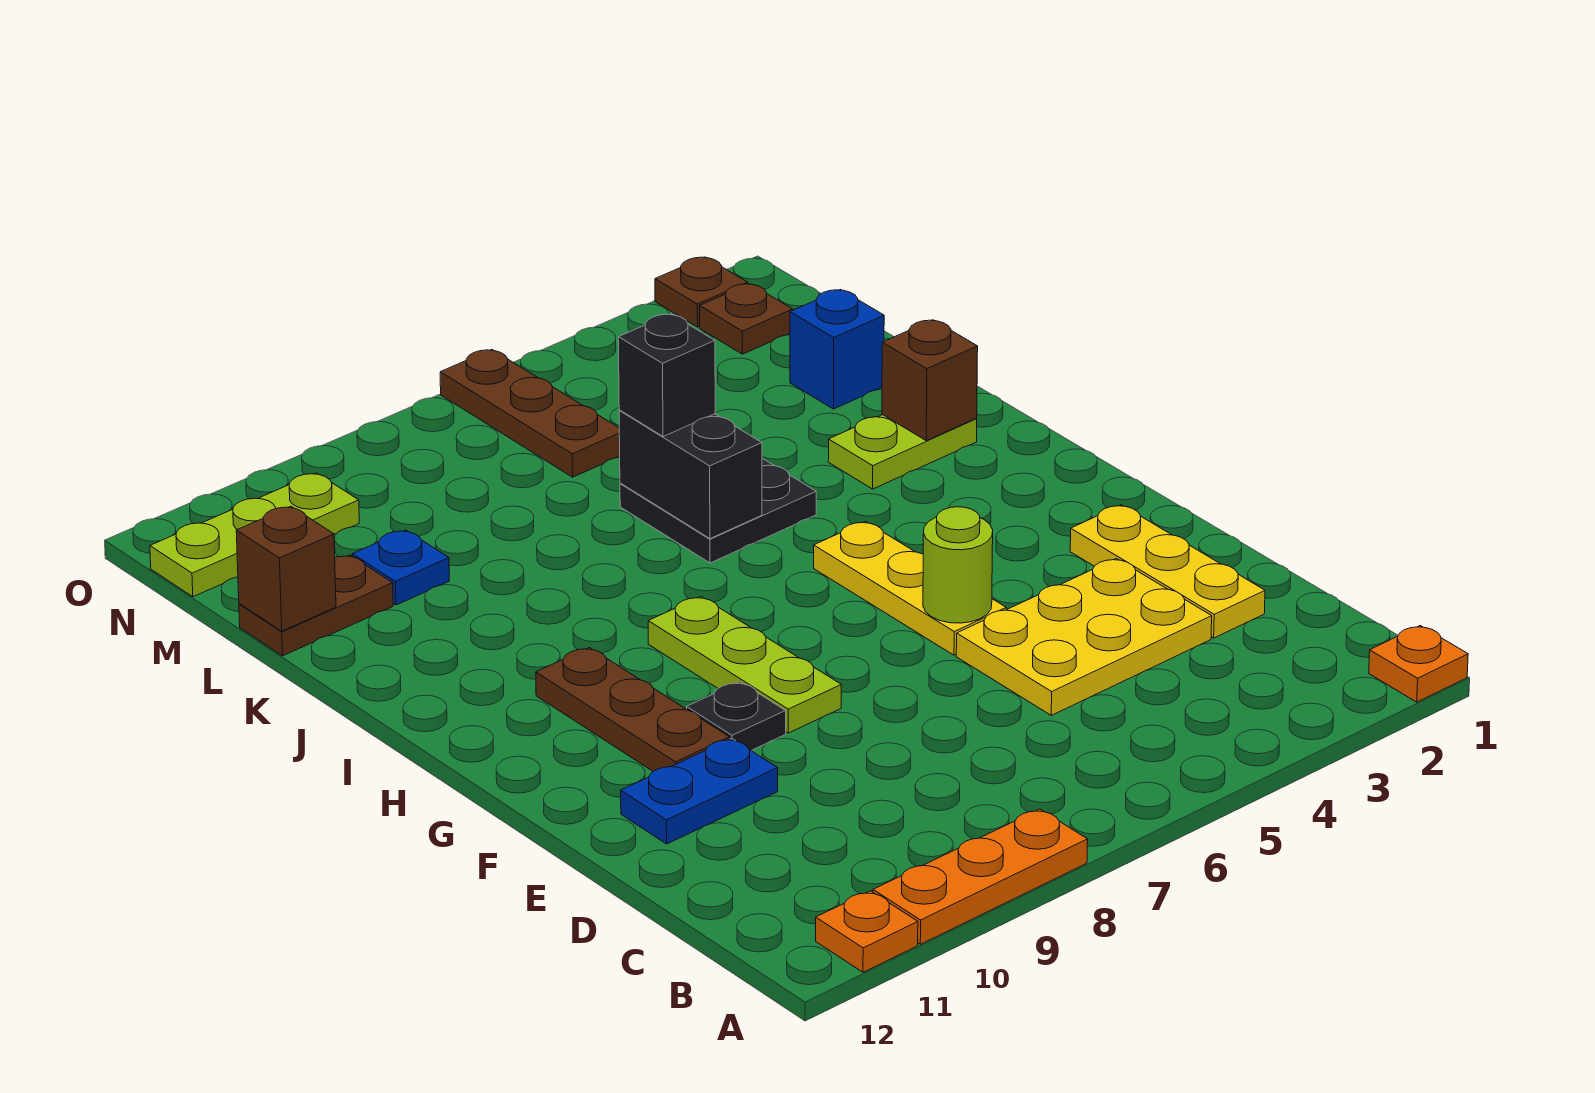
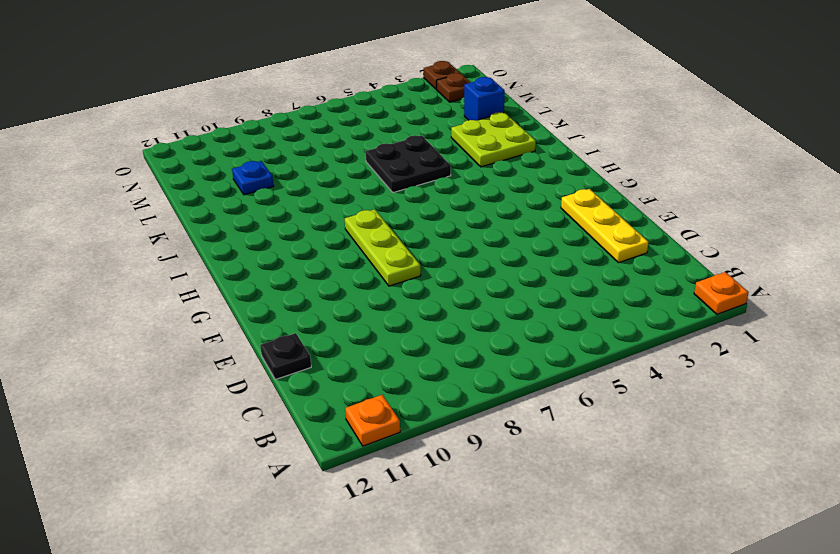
black plate D12 level 1 -> black plate F9 level 1
lime plate J2:K3 level 1 -> lime plate J2:J3 level 1
none -> orange plate A8:A10 level 1
none -> yellow plate D3:E5 level 1
none -> blue plate E10:E11 level 1

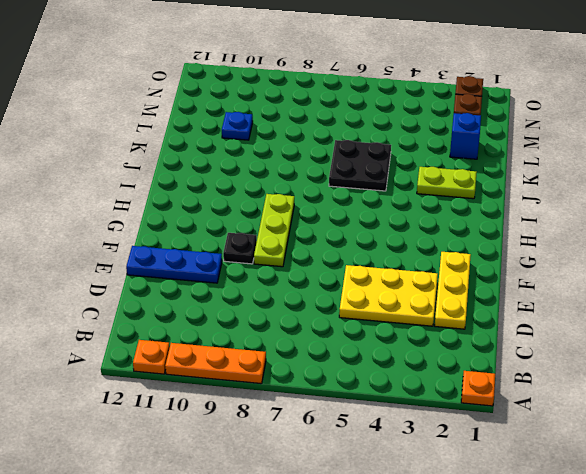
blue plate E10:E12 level 1 -> blue plate E10:E11 level 1
none -> yellow plate F5:H5 level 1
none -> brown plate F10:H10 level 1
none -> brown plate L11:L12 level 1

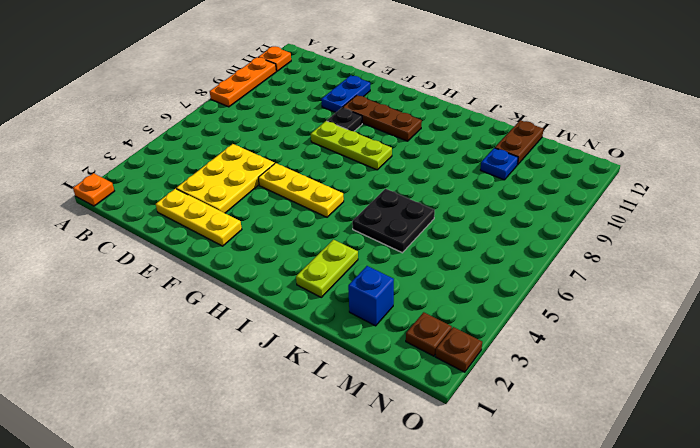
none -> brown plate M6:O6 level 1
none -> lime plate N10:N12 level 1
none -> lime round brick F5 level 2

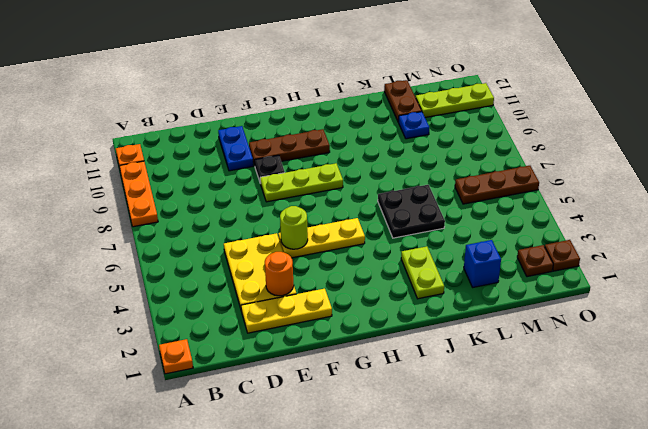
orange round brick E3 level 2 -> none
lime plate M11:O11 level 1 -> lime plate N10:N12 level 1
none -> brown brick J2 level 2
none -> black brick J6:K6 level 2
none -> brown brick L12 level 2

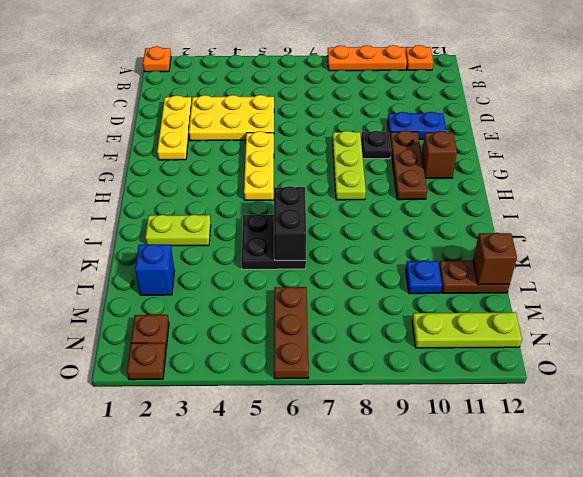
brown brick G11 level 1 -> brown brick J2 level 2
none -> lime round brick F5 level 2
none -> black brick K6 level 3

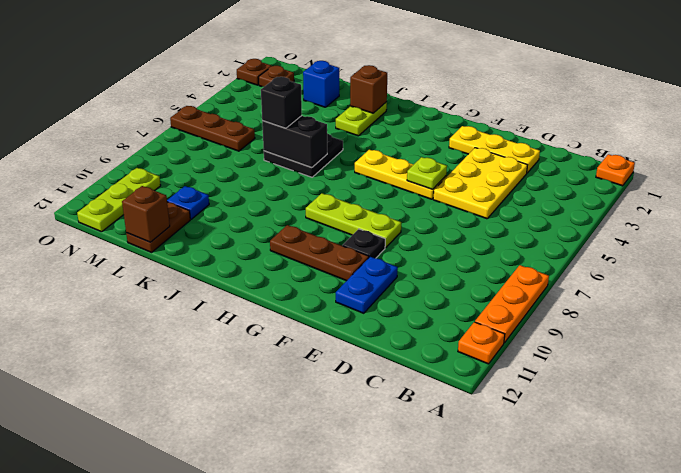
lime plate F5 level 2 -> lime round brick F5 level 2

